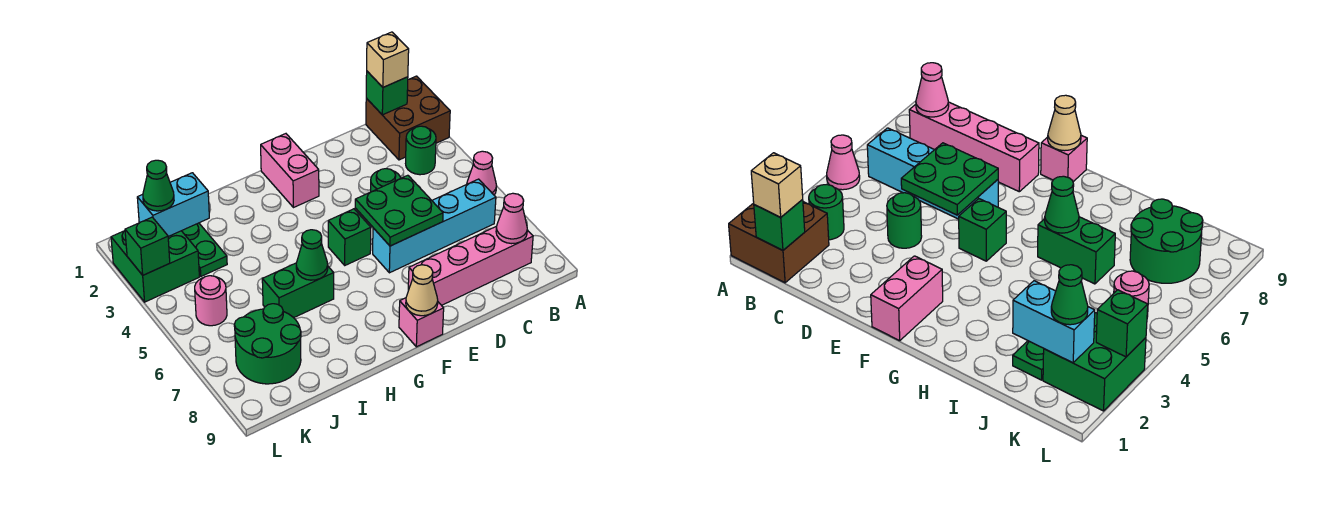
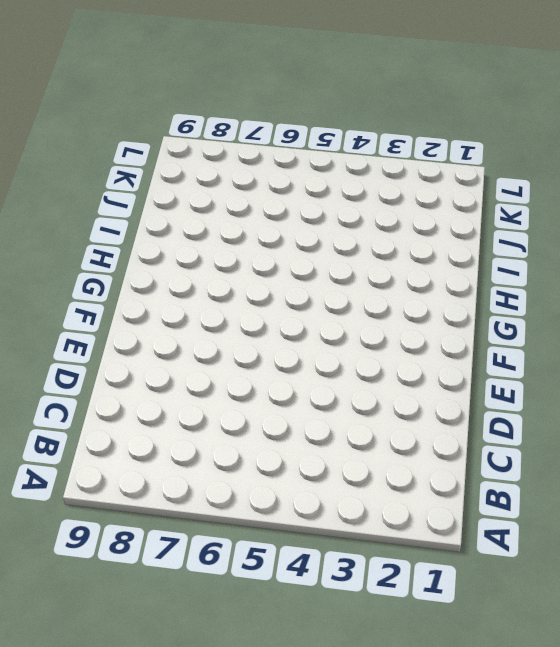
none -> brown brick A1:B2 level 1
none -> pink cone A5 level 1
none -> green round brick B3 level 1

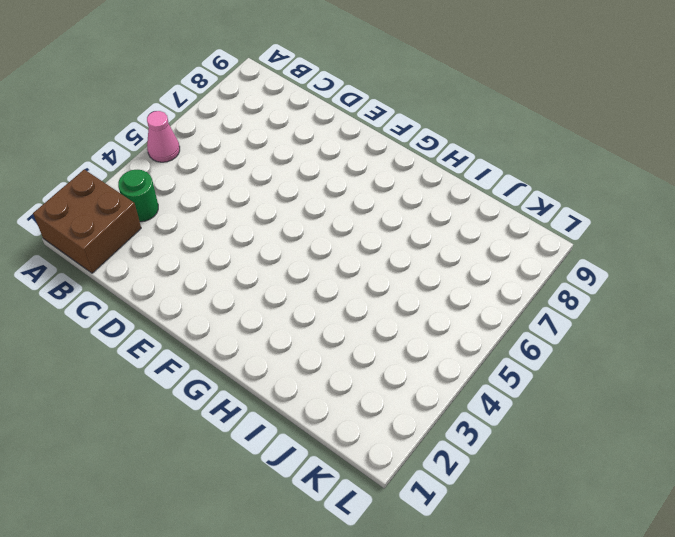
none -> cyan brick B6:E6 level 1
none -> pink brick B8:E8 level 1
none -> green round brick D4 level 1

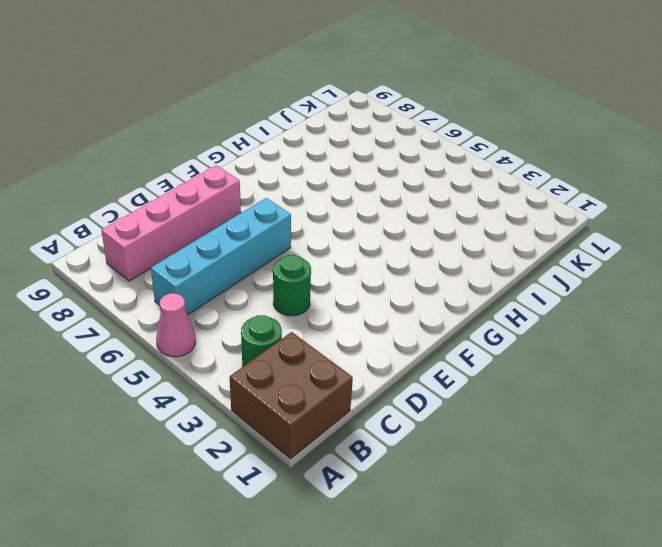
none -> pink brick F1:F2 level 1
none -> green brick F5 level 1
none -> pink brick F9 level 1

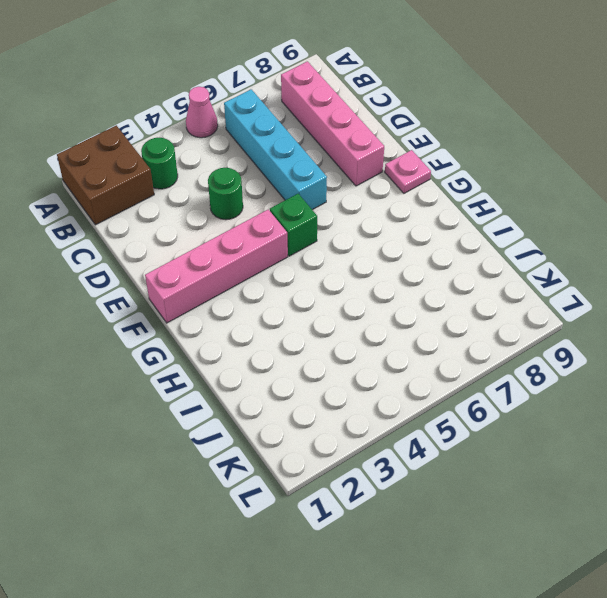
pink brick F1:F4 level 1 -> pink brick F1:F2 level 1
pink plate F9 level 1 -> pink brick F9 level 1
none -> green brick H6:I6 level 1
none -> green plate J2:J3 level 1
none -> green round brick J7:K8 level 1

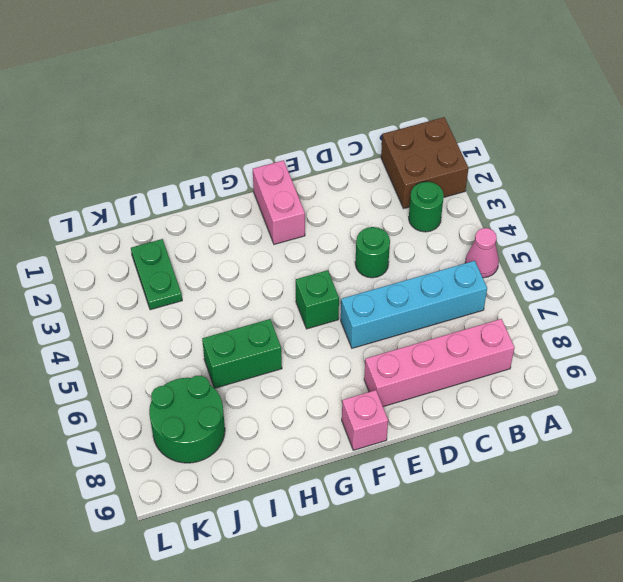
none -> green brick K2:L3 level 1
none -> pink round brick K5 level 1
none -> green brick B1 level 2

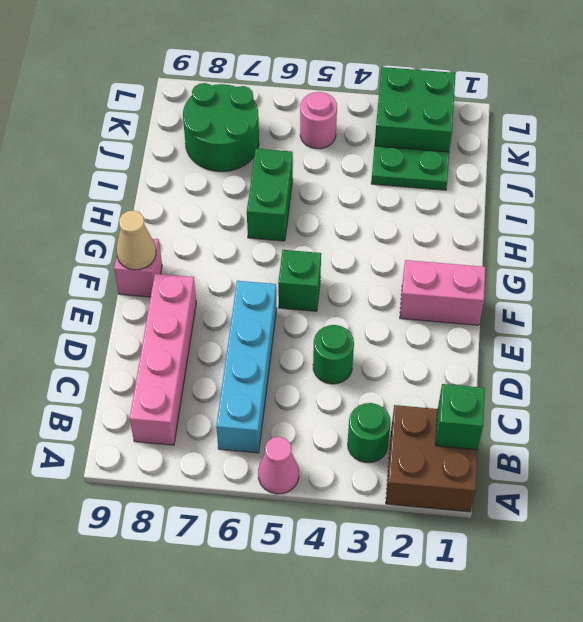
none -> pink cone B8 level 2
none -> green plate D5:E6 level 2
none -> green cone H6 level 2

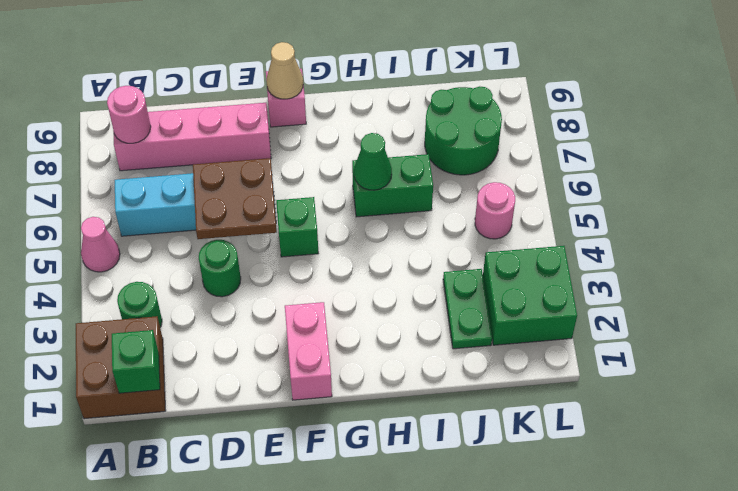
pink round brick B8 level 2 -> pink cone B8 level 2
brown plate D5:E6 level 2 -> green plate D5:E6 level 2
none -> cyan brick J2:K2 level 2
none -> green brick L3 level 2
none -> tan brick B1 level 3

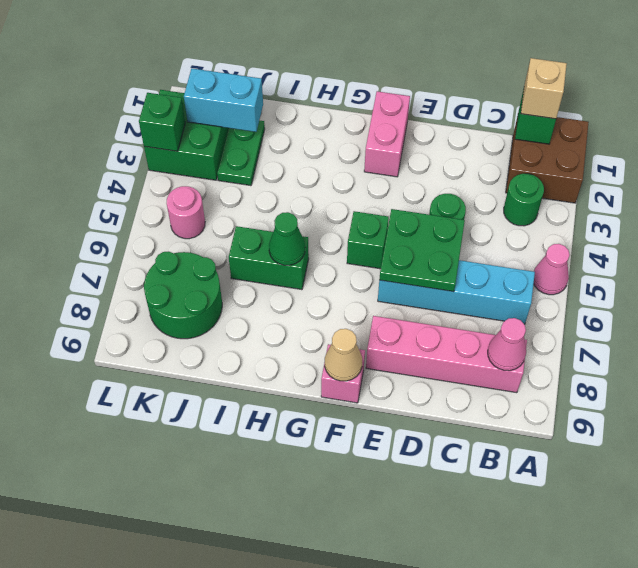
none -> green cone K2 level 3

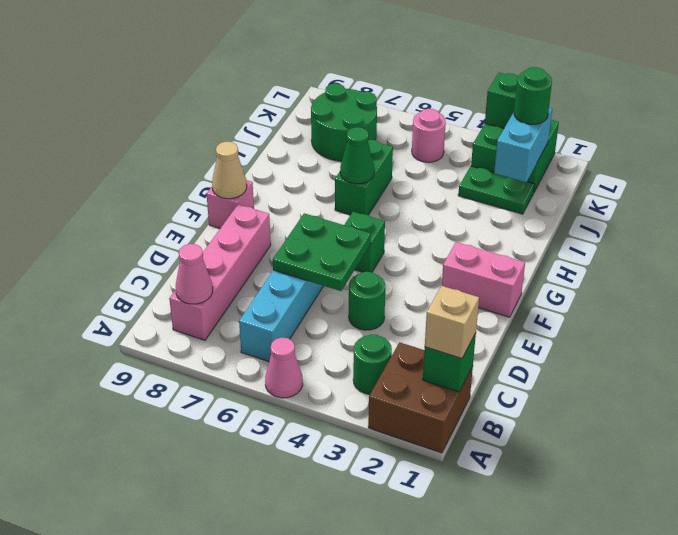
green round brick K2 level 3 -> green cone K2 level 3

